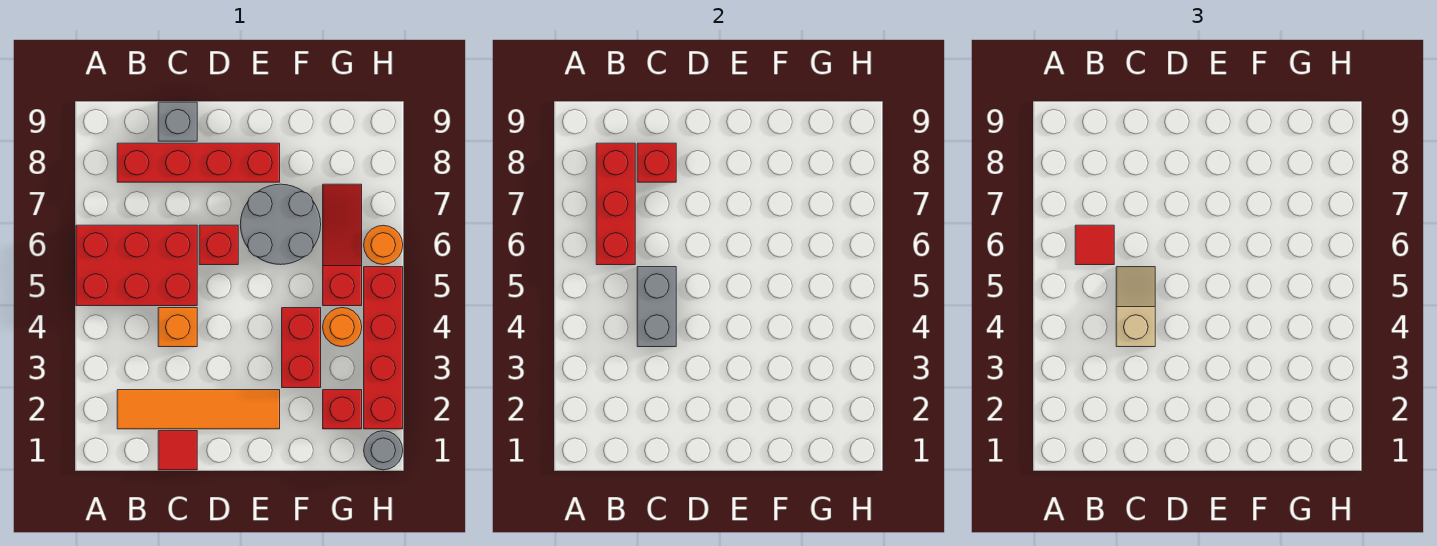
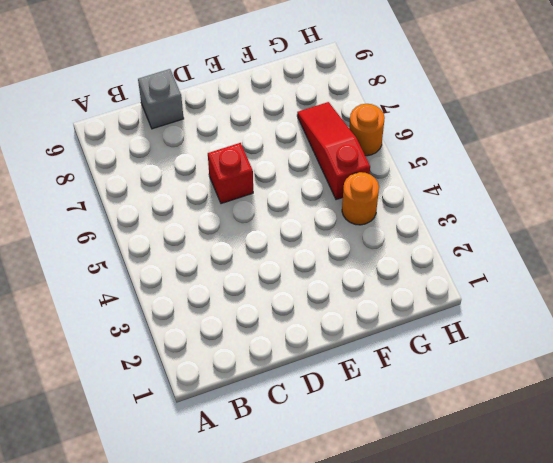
none -> red brick A5:C6 level 1
none -> orange tile B2:E2 level 1
none -> red brick B8:E8 level 1

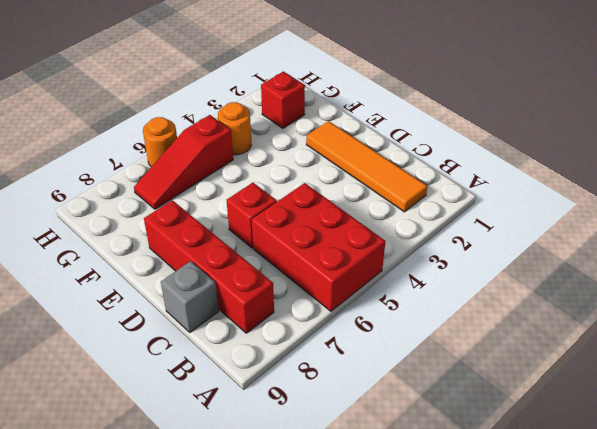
none -> red tile C1 level 1
none -> orange brick C4 level 1
none -> grey round brick E6:F7 level 1

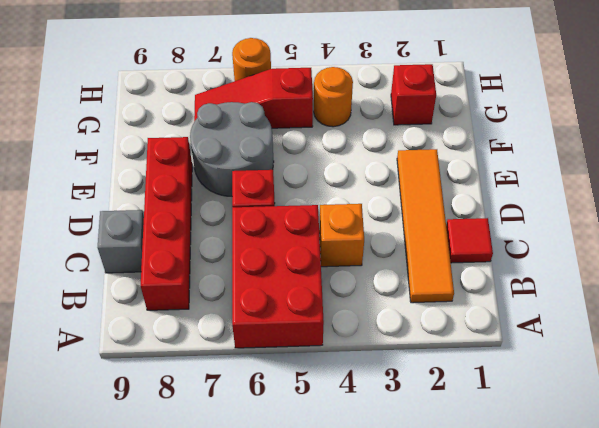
none -> red brick F3:F4 level 1
none -> grey round brick H1 level 1
none -> red brick H2:H5 level 1

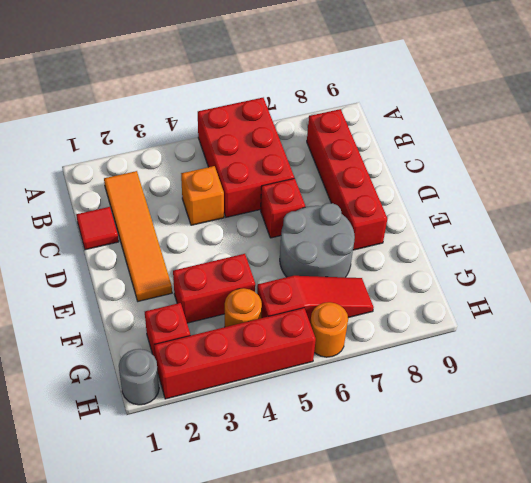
none -> grey brick C9 level 1
none -> red brick B6:B8 level 2
none -> grey brick C4:C5 level 2

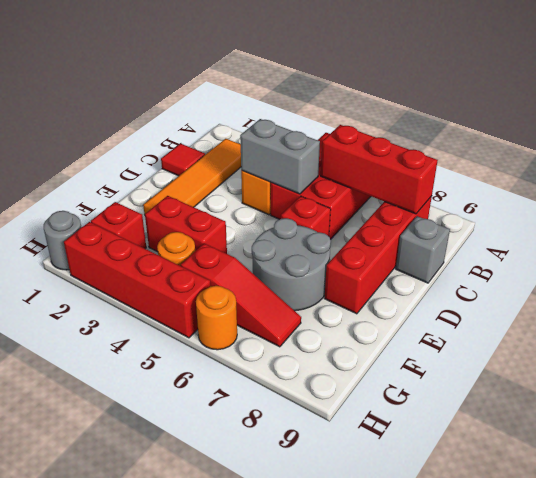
none -> red brick C8 level 2
none -> red tile B6 level 3
none -> tan slope C4:C5 level 3 top 4

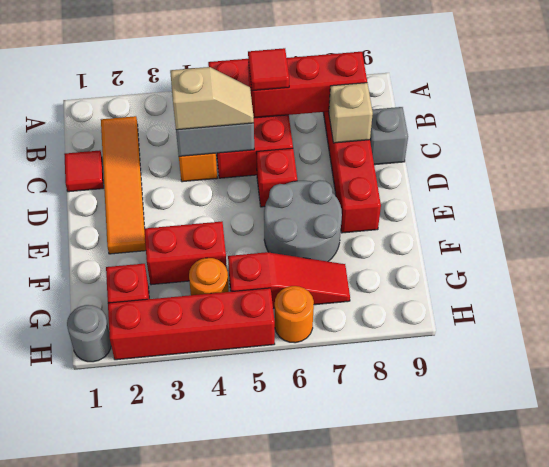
tan brick C8 level 2 -> red brick C8 level 2

